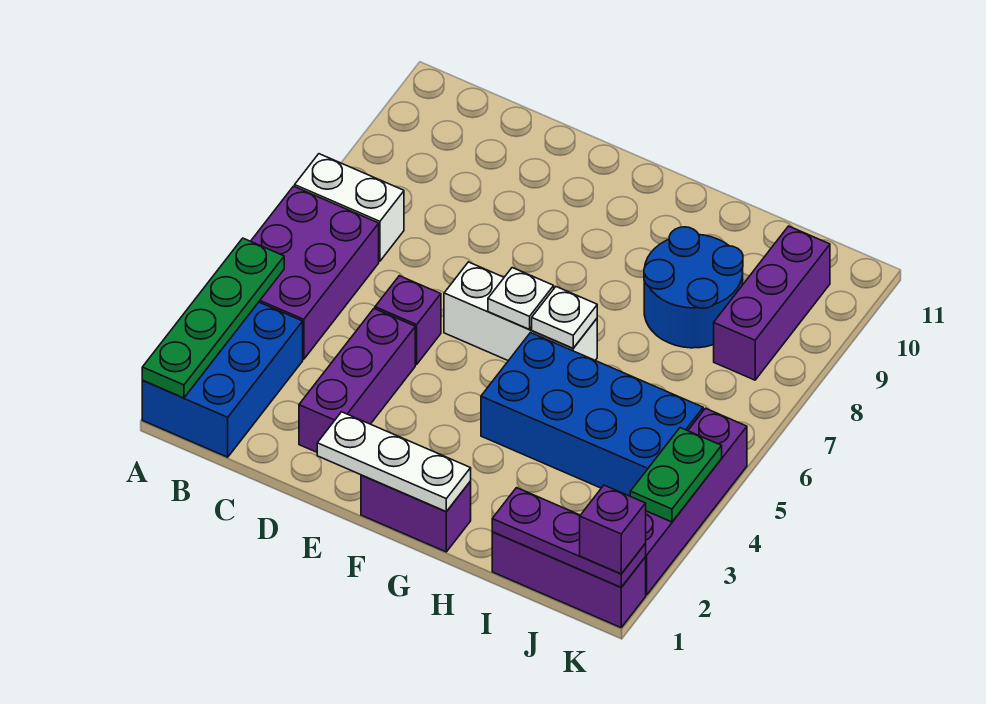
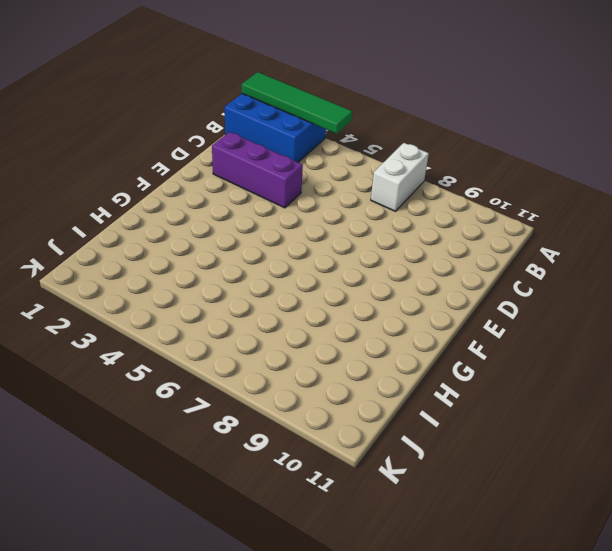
green tile A1:A4 level 2 -> green plate A1:A4 level 2
none -> purple brick A4:B6 level 1
none -> purple brick D5 level 1
none -> white brick E6:G6 level 1

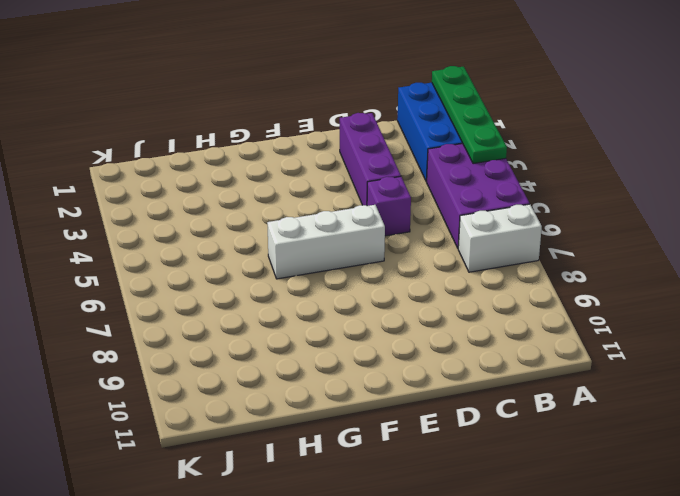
none -> purple brick F1:G1 level 1
none -> blue brick G4:J5 level 1
none -> blue round brick H8:I9 level 1

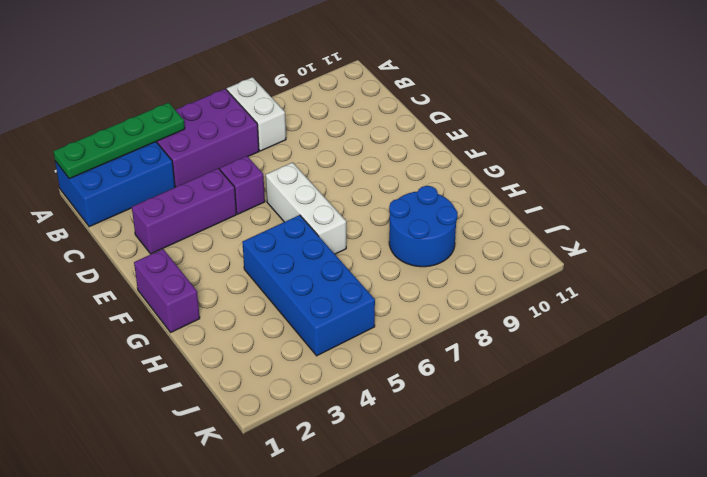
none -> purple brick I1:K1 level 1
none -> purple brick J8:J10 level 1
none -> purple brick K2:K5 level 1

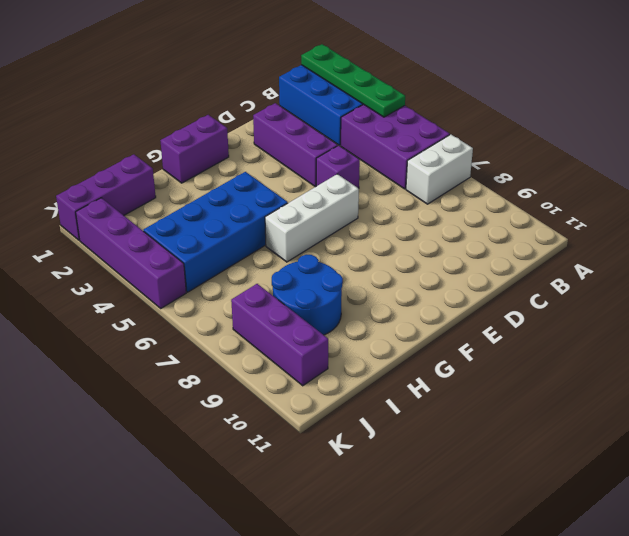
none -> white plate E1:G1 level 2
none -> white plate F6 level 2
none -> white plate G6 level 2

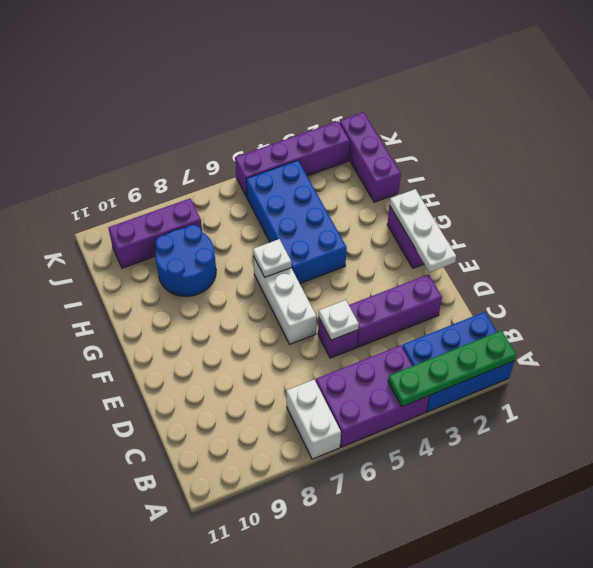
white plate D5 level 2 -> white plate F6 level 2
none -> purple plate I1:K1 level 2
none -> green plate K3:K4 level 2
none -> purple brick K1 level 3

